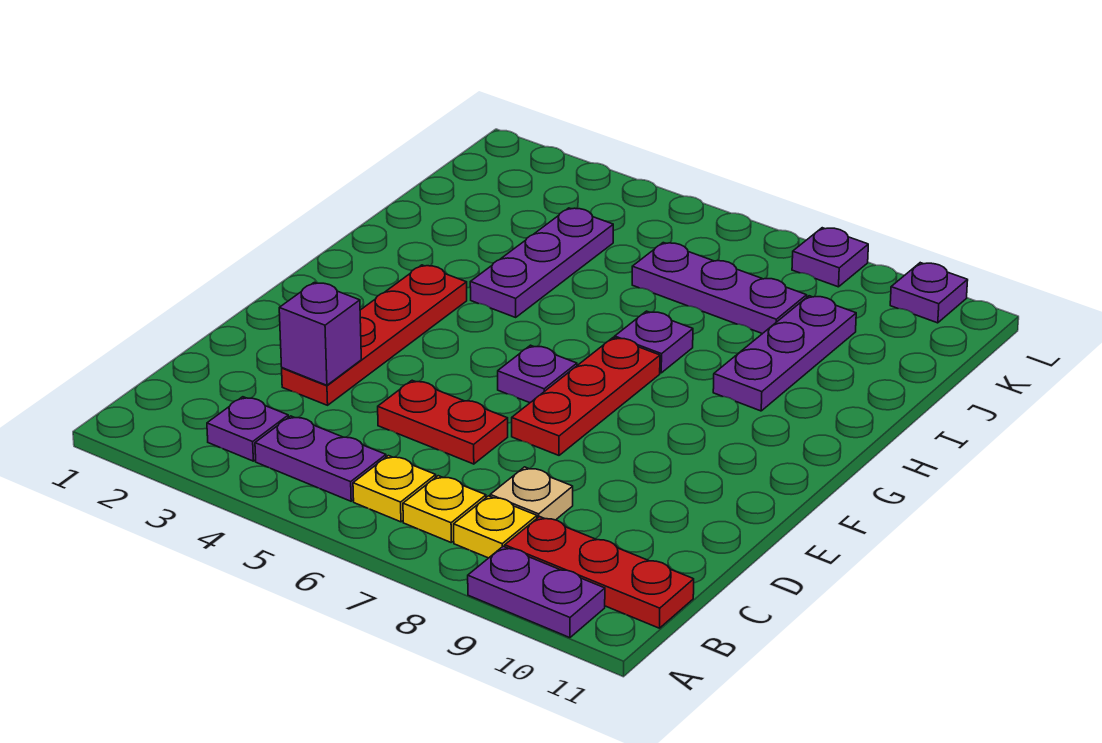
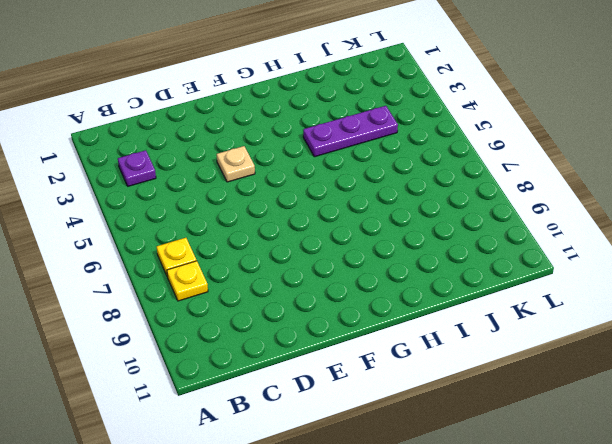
tan plate E4 level 1 -> tan plate C8 level 1
none -> purple plate A9:A10 level 1
none -> purple plate B4:B5 level 1
none -> yellow plate B6 level 1

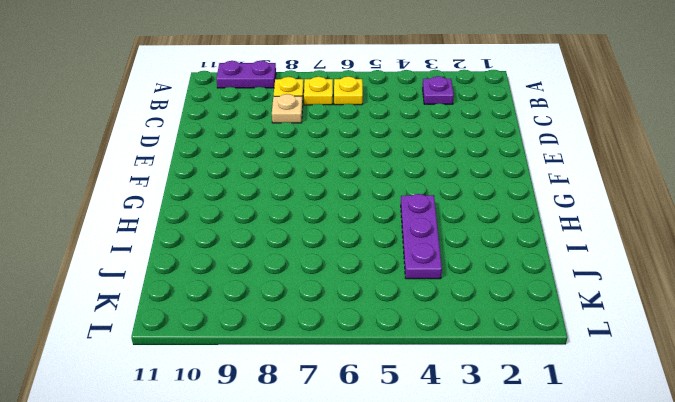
none -> purple plate B4:B5 level 1
none -> red plate B9:B11 level 1
none -> red plate D3:G3 level 1

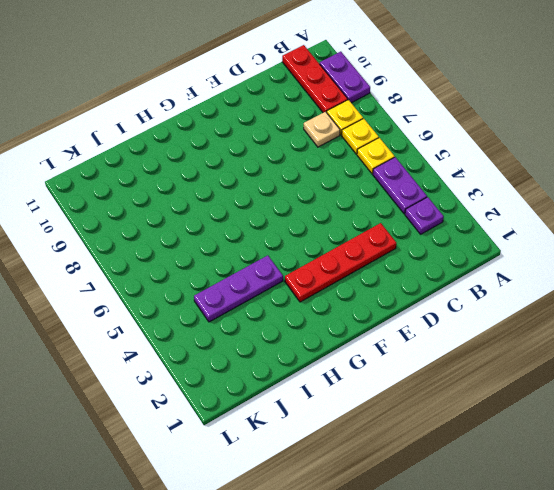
none -> red plate D5:D6 level 1
none -> red plate E7:G7 level 1
none -> purple plate F6 level 1

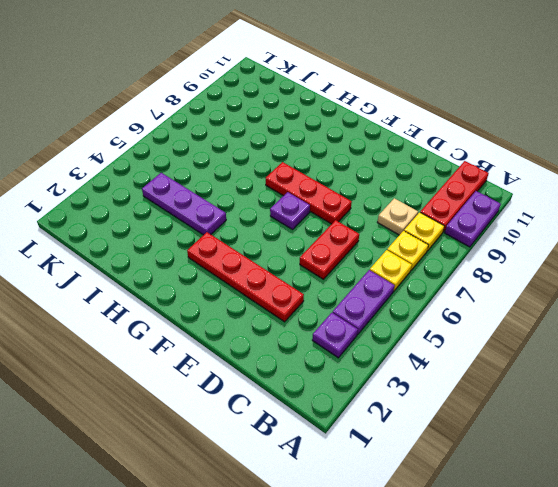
none -> purple plate H7 level 1
none -> purple plate H9:J9 level 1
none -> purple plate J6:J8 level 1

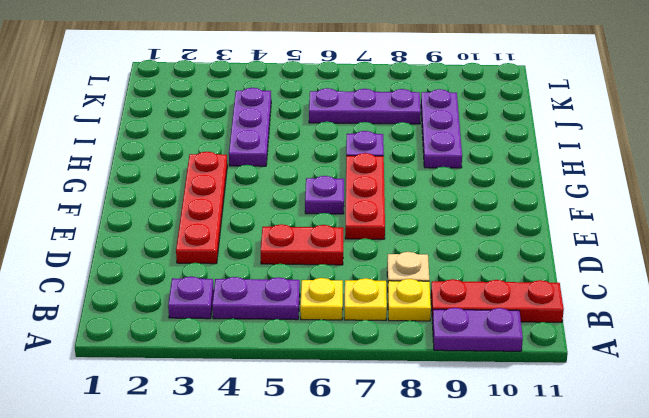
none -> purple plate L8 level 1
none -> purple plate L10 level 1
none -> purple brick D3 level 2

